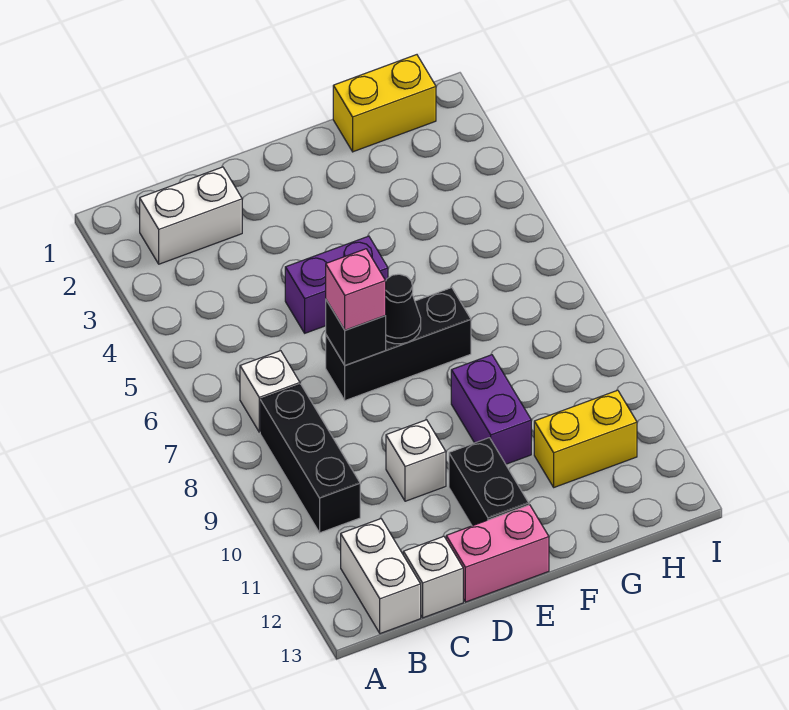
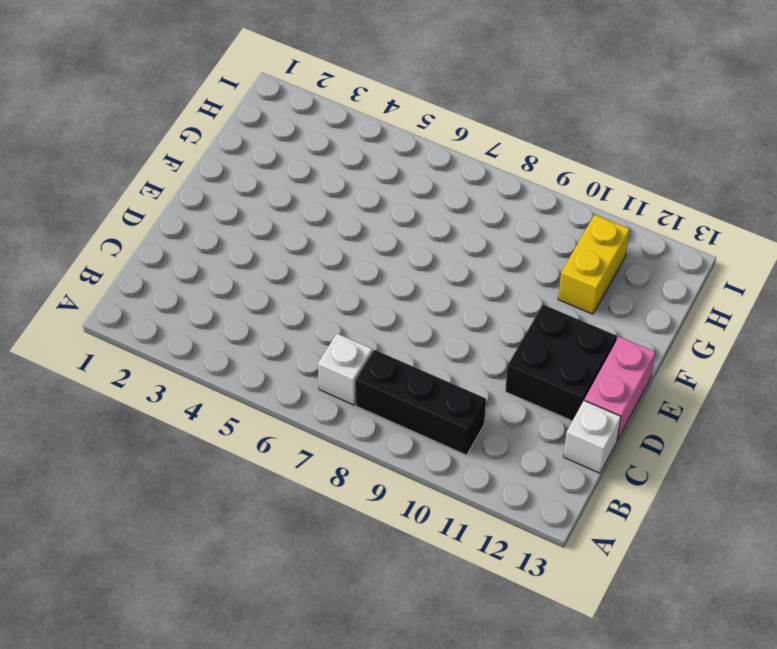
black brick D11:E12 level 1 -> black brick E11:E12 level 1
none -> white brick B2:C2 level 1
none -> white brick B12:B13 level 1
none -> purple brick D5:E5 level 1

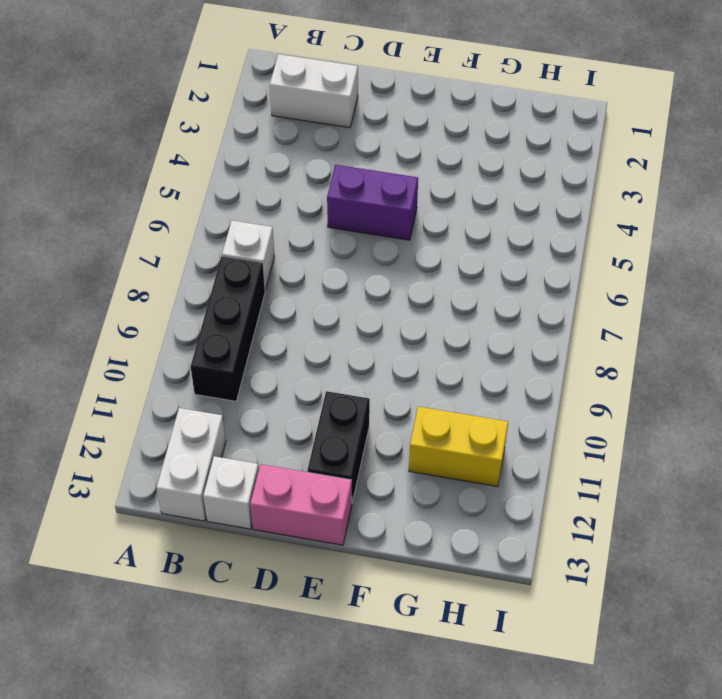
none -> black brick D7:F7 level 1
none -> white brick D10 level 1
none -> purple brick F9:F10 level 1

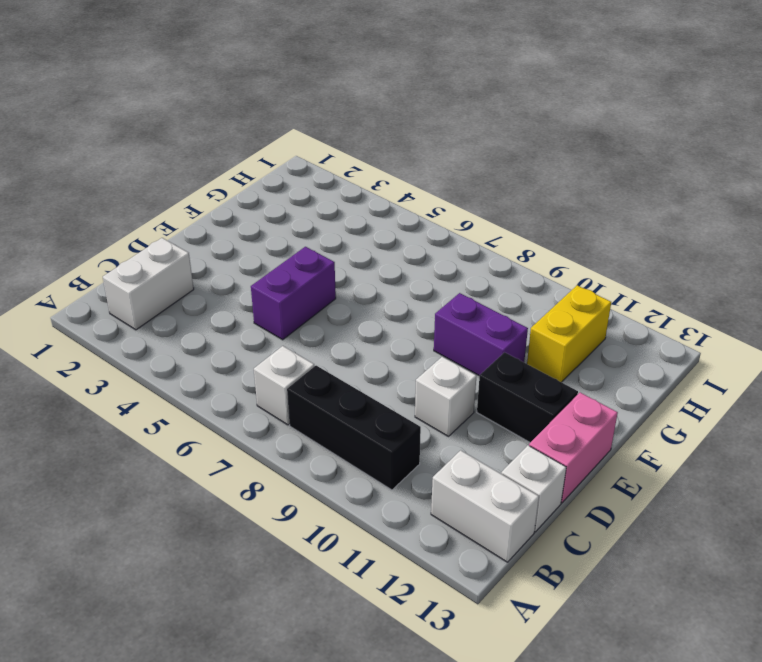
none -> black brick D7:F7 level 1
none -> yellow brick G1:H1 level 1
none -> black brick D7 level 2

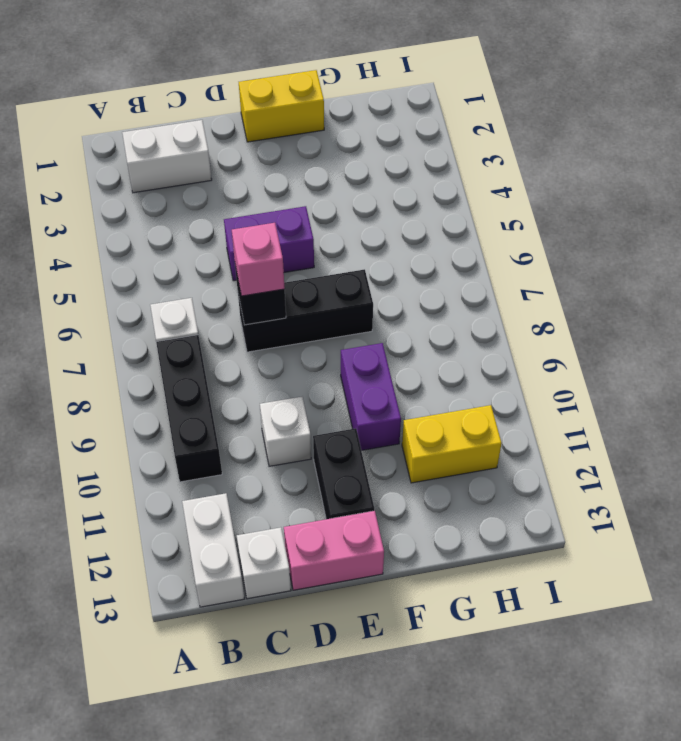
yellow brick E1:F1 level 1 -> yellow brick G1:H1 level 1
none -> black cone E7 level 2

